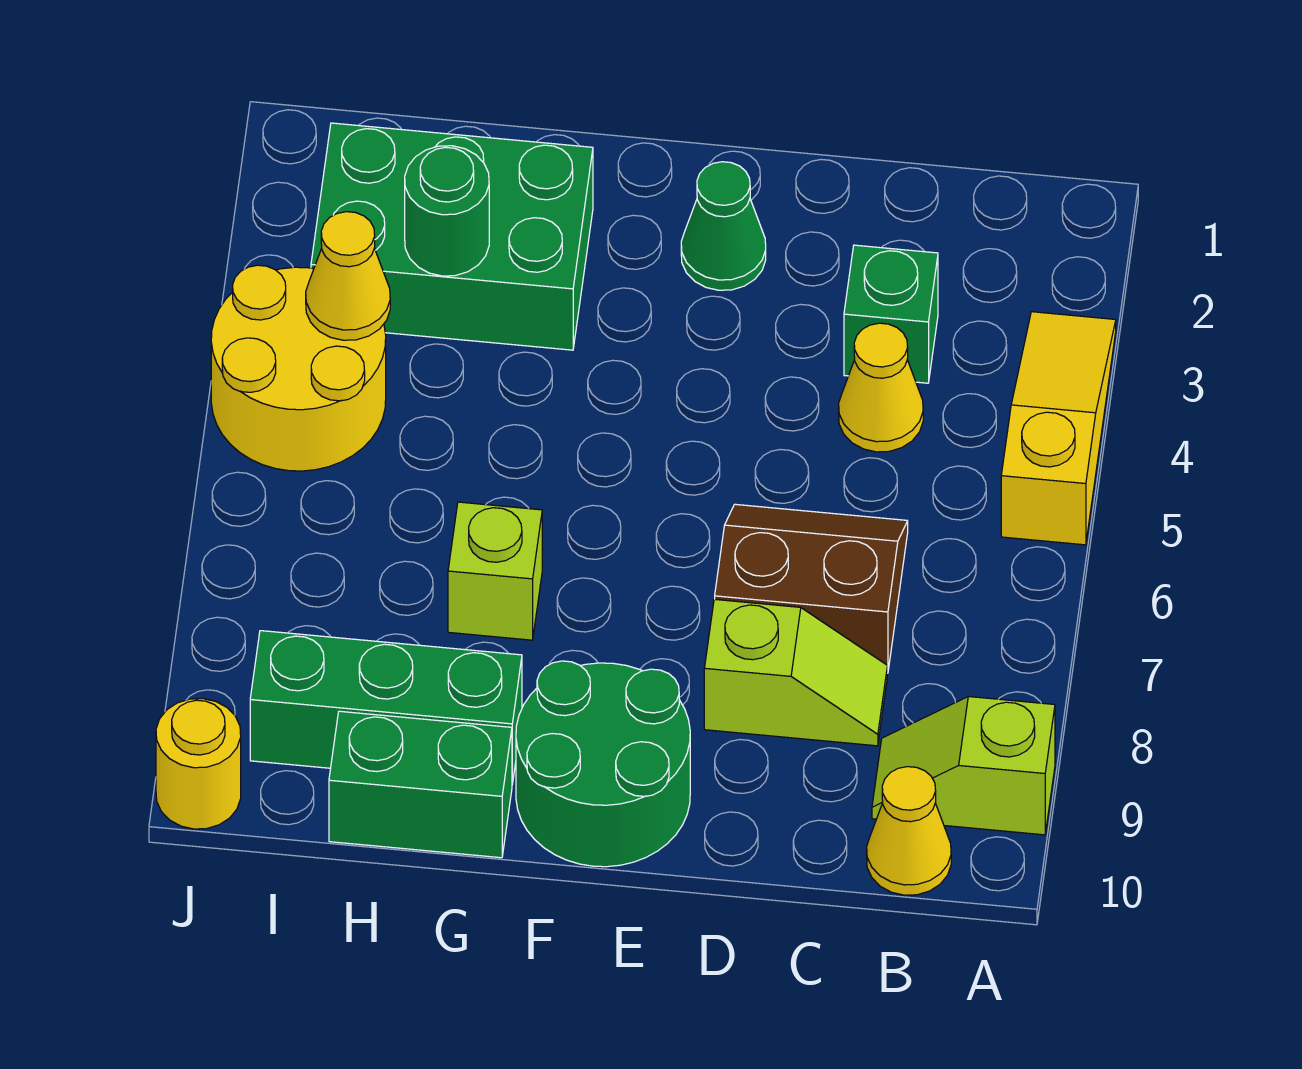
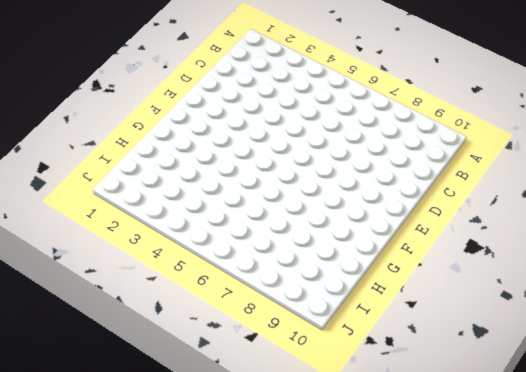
none -> yellow slope A3:A5 level 1 top 5
none -> lime slope A9:B9 level 1 top A
none -> yellow cone B10 level 1

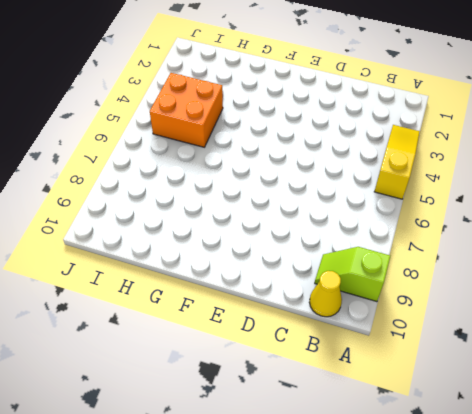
orange brick H4:I5 level 1 -> yellow round brick I4:J5 level 1
none -> green brick C3 level 1
none -> yellow cone C4 level 1
none -> brown slope C6:D7 level 1 top 7

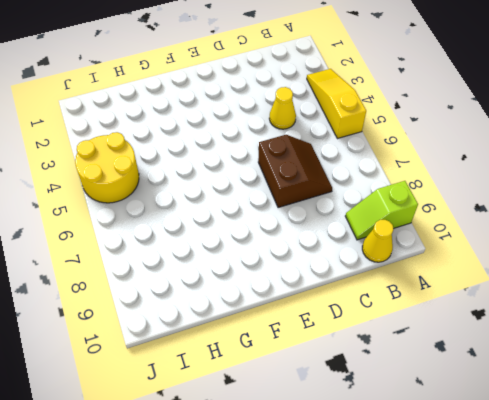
brown slope C6:D7 level 1 top D -> brown slope C6:D7 level 1 top 7
none -> green brick C3 level 1
none -> lime slope C8:D8 level 1 top D
none -> green cone E2 level 1

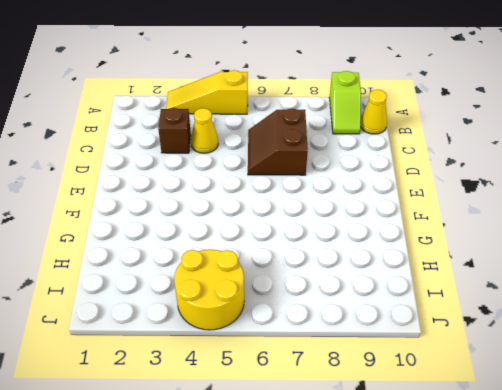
brown brick C3 level 1 -> green brick C3 level 1
none -> lime slope C8:D8 level 1 top D
none -> green cone E2 level 1
none -> green round brick E9:F10 level 1

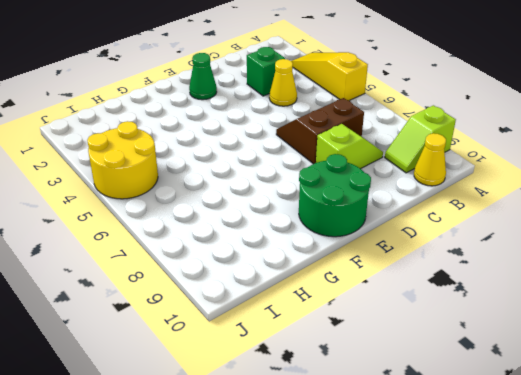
none -> green brick G2:I3 level 1
none -> lime brick G7 level 1
none -> green brick G9:I9 level 1

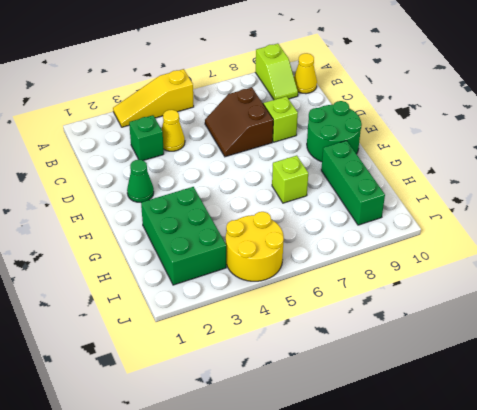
none -> green brick G10:H10 level 1
none -> yellow round brick J10 level 1
none -> green round brick H3 level 2

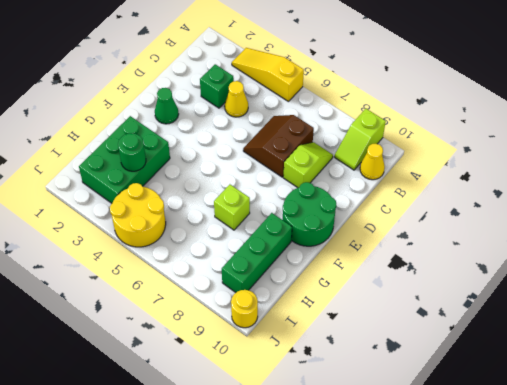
none -> green brick G10:H10 level 1
none -> yellow cone I4 level 2

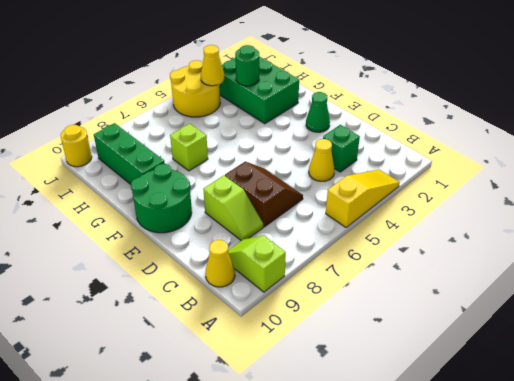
none -> green brick G10:H10 level 1

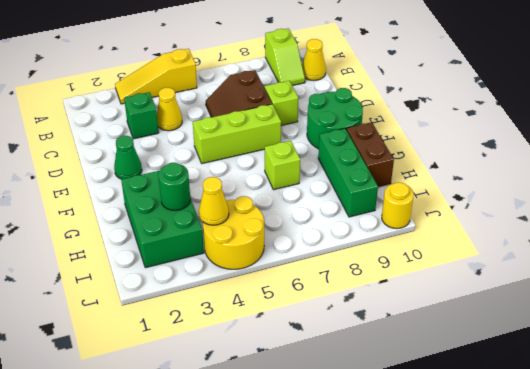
lime brick E5:E7 level 1 -> none
brown brick G10:H10 level 1 -> green brick G10:H10 level 1

